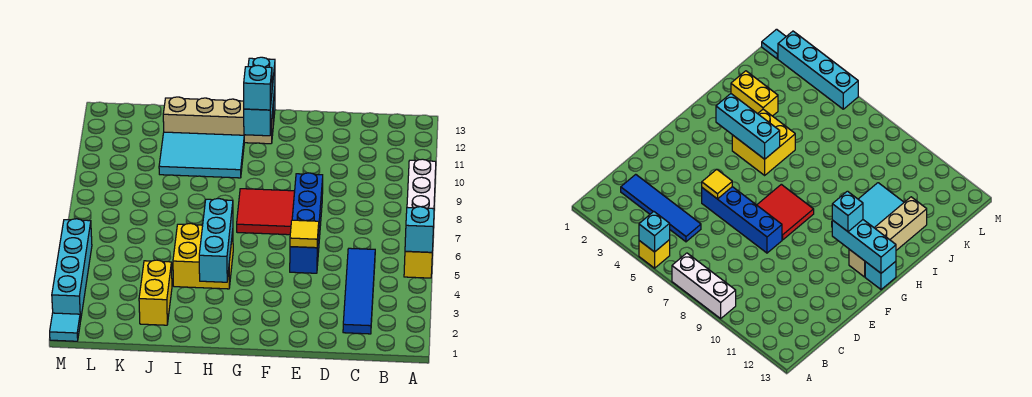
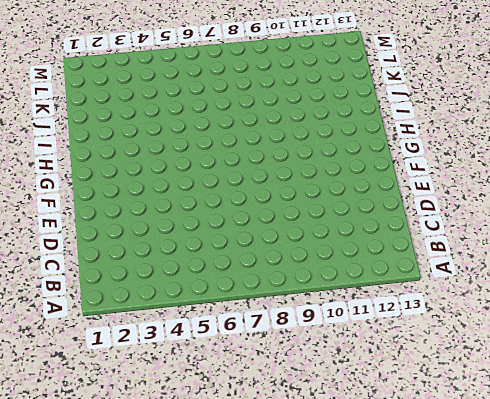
none -> yellow brick A5 level 1
none -> white brick A7:A9 level 1
none -> blue tile C2:C5 level 1

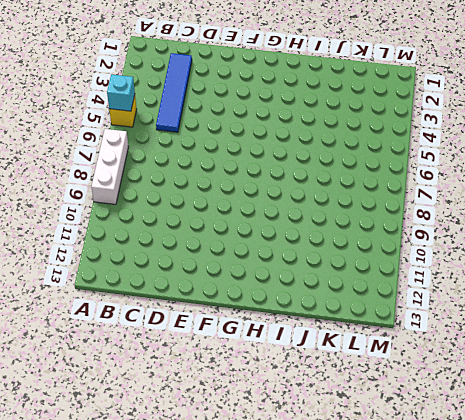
none -> blue brick E5:E8 level 1
none -> red tile F7:G8 level 1
none -> tan brick G12:J12 level 1

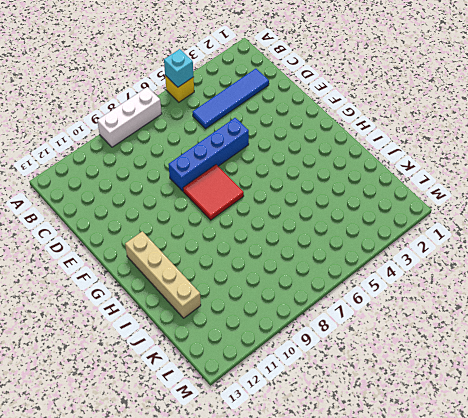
none -> cyan brick G13 level 1
none -> yellow brick H4:I5 level 1
none -> cyan tile H10:J11 level 1

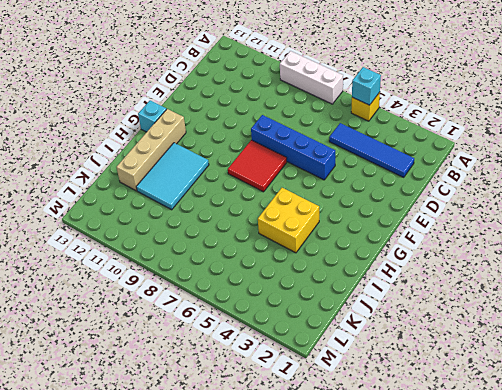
none -> yellow brick J2:J3 level 1
none -> cyan tile M1 level 1
none -> cyan brick M2:M5 level 1

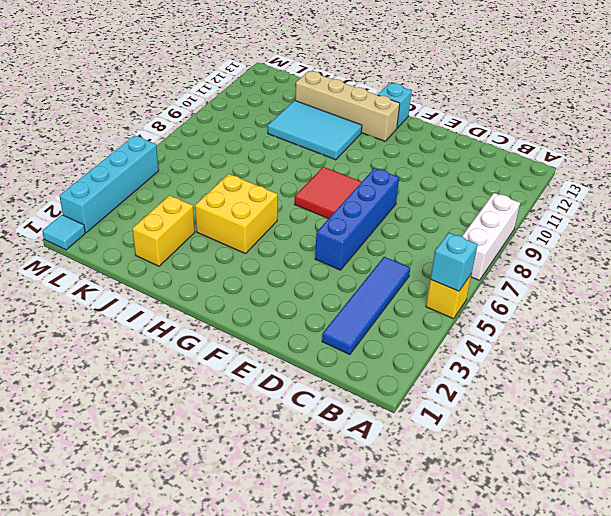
none -> yellow tile E5 level 2
none -> cyan brick G11:G13 level 2
none -> cyan brick H3:H5 level 2

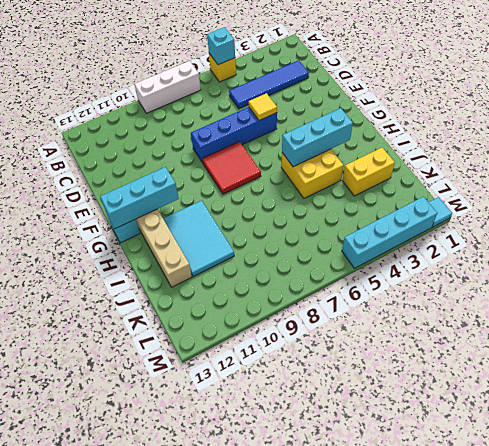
none -> cyan brick G11 level 3

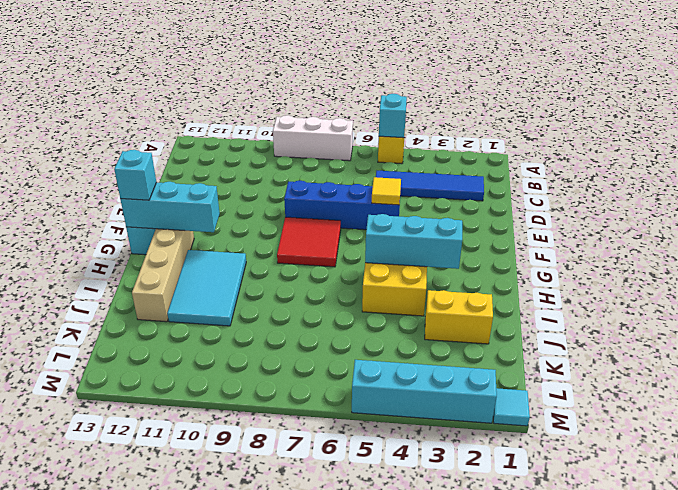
cyan brick G13 level 3 -> cyan brick G11 level 3

